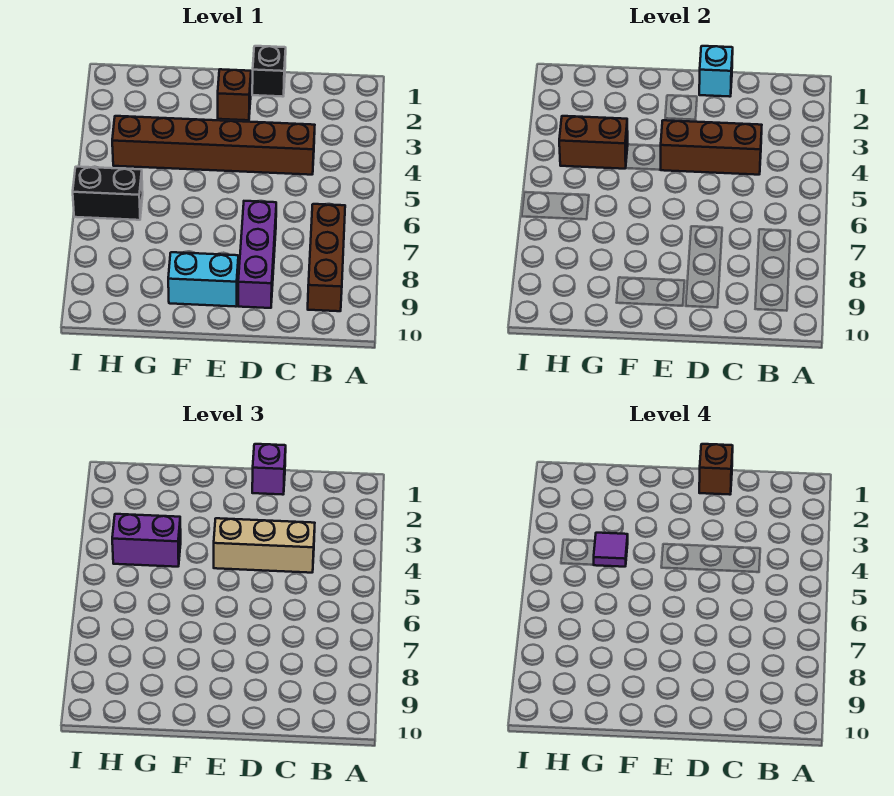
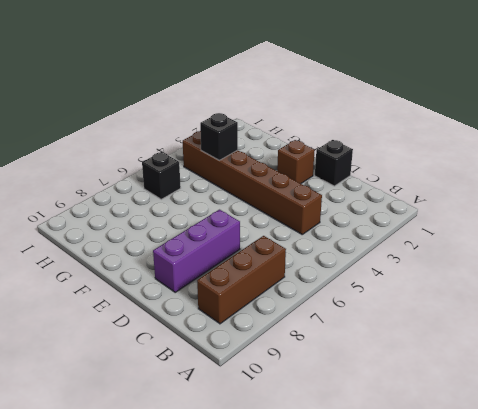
black brick G4 level 2 -> brown brick G4:H4 level 2
black brick H6 level 1 -> black brick H6:I6 level 1
none -> cyan brick E9:F9 level 1
none -> brown brick C4:E4 level 2
none -> cyan brick D1 level 2

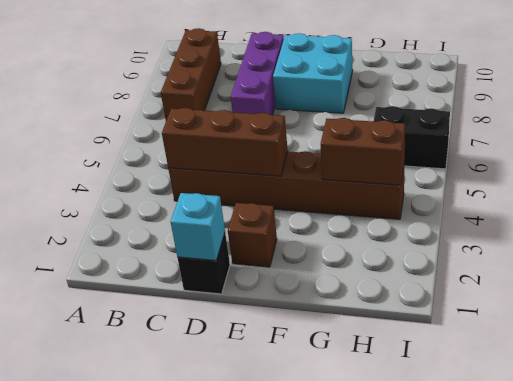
cyan brick E8:F9 level 1 -> cyan brick E9:F9 level 1
none -> tan brick C4:E4 level 3
none -> purple brick D1 level 3
none -> purple brick G4:H4 level 3

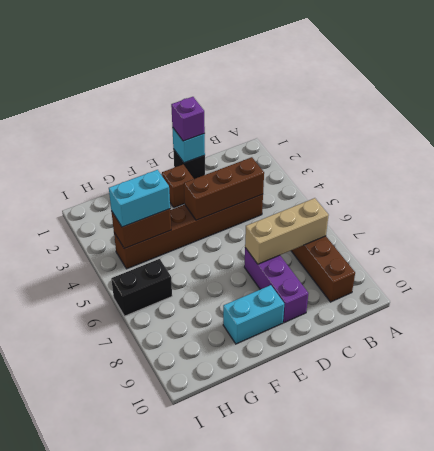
tan brick B7:D7 level 2 -> tan brick C4:E4 level 3
cyan brick G4:H4 level 3 -> purple brick G4:H4 level 3
none -> brown brick D1 level 4
none -> purple tile G4 level 4

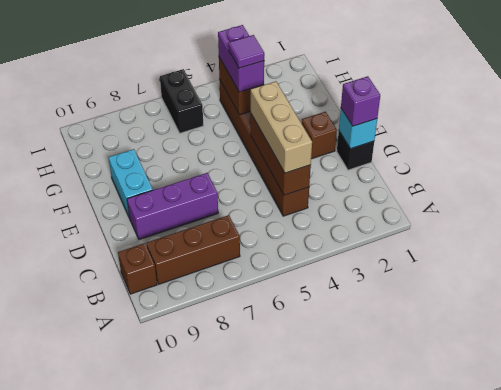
brown brick B10 level 1 -> brown brick D1 level 4

